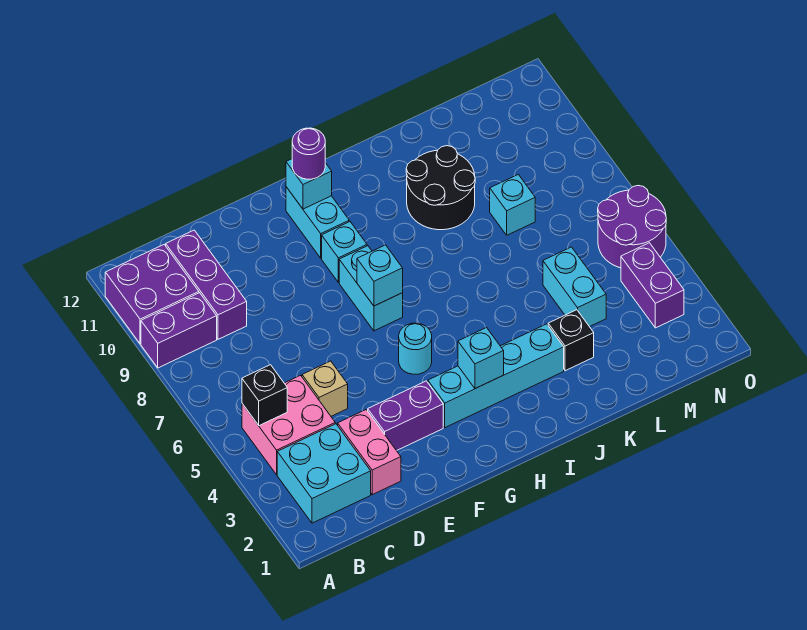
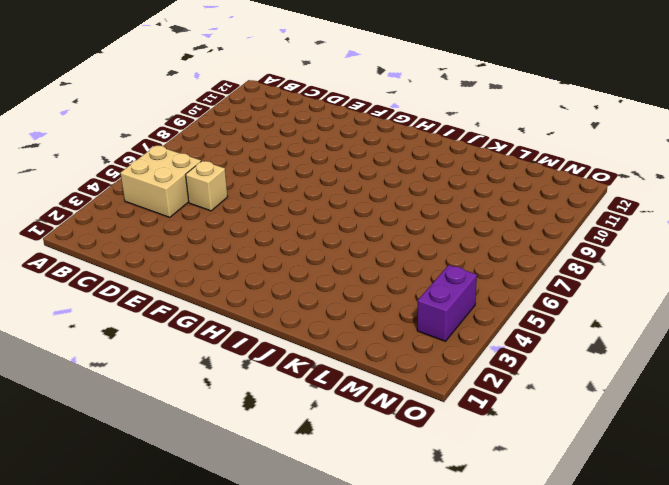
tan brick B4:C5 level 1 -> pink brick B4:C5 level 1
none -> purple brick A9:B9 level 1
none -> purple brick A10:B11 level 1
none -> cyan brick B2:C3 level 1

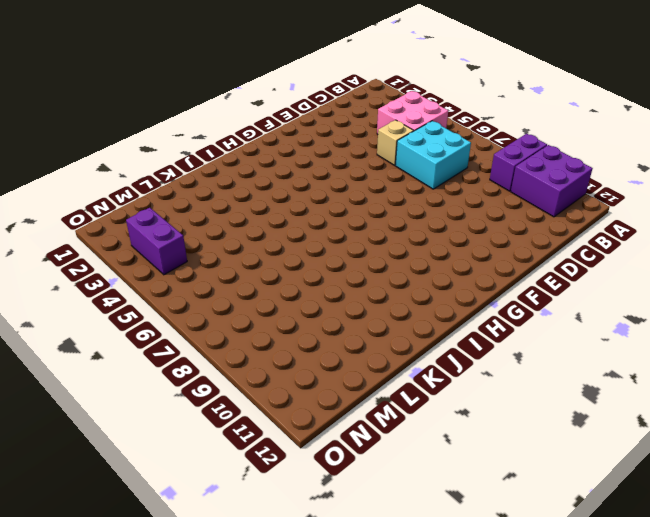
cyan brick C6:D7 level 1 -> cyan brick B2:C3 level 1
none -> purple brick C9:C11 level 1
none -> pink brick D2:D3 level 1
none -> purple brick E3:F3 level 1

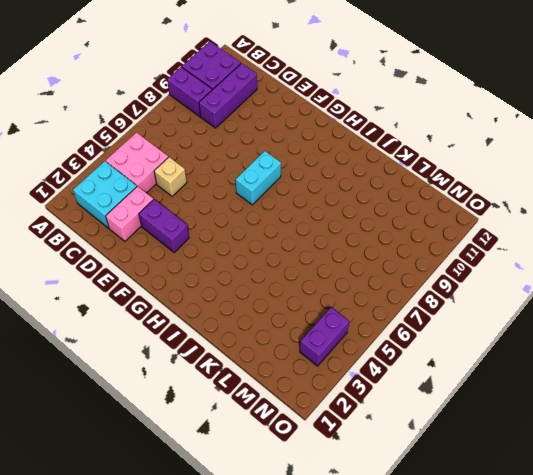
none -> cyan brick G3:J3 level 1
none -> cyan round brick G5 level 1
none -> cyan brick G9 level 1

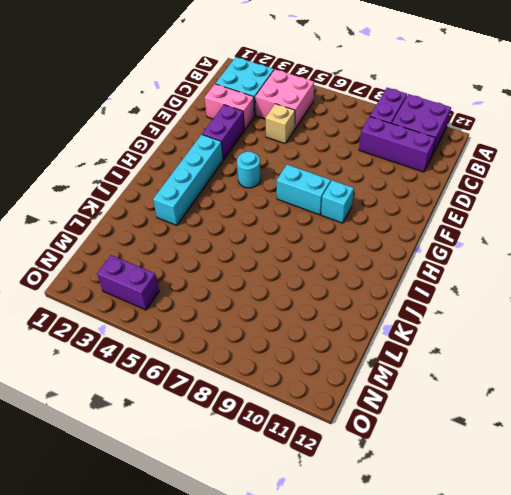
none -> cyan brick G10:G11 level 1
none -> black round brick J9:K10 level 1
none -> black brick K3 level 1

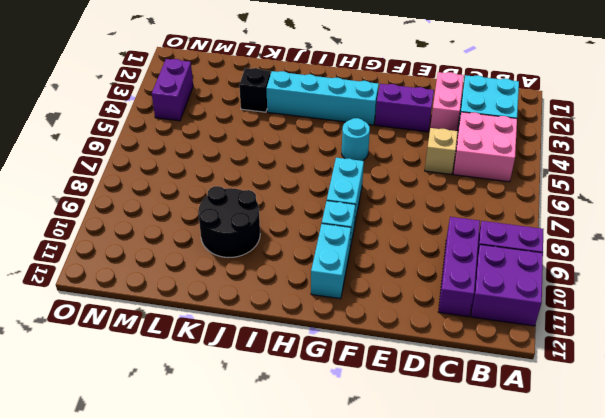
none -> cyan brick L4:L5 level 1
none -> cyan brick L8 level 1
none -> purple round brick N5:O6 level 1

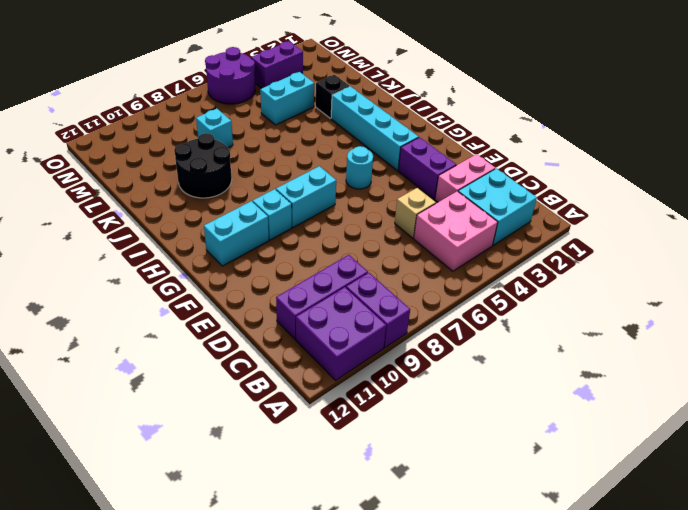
none -> black brick B5 level 2
none -> cyan brick G7 level 2
none -> cyan brick G11 level 2

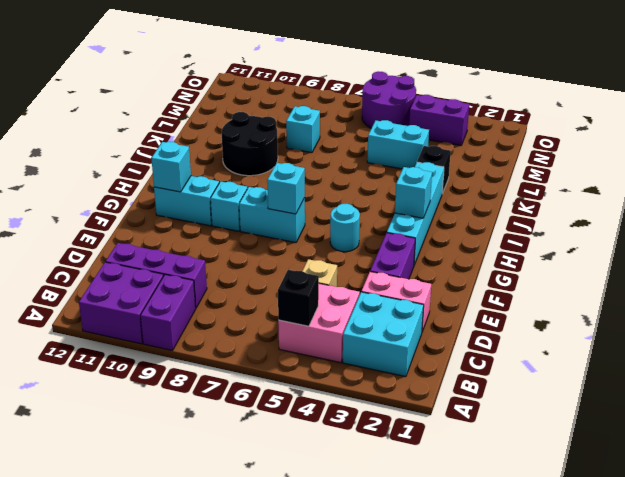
none -> purple round brick G11 level 3

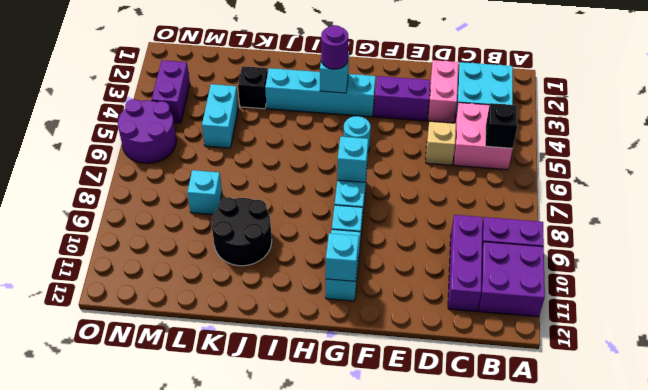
purple round brick H3 level 3 -> purple round brick G11 level 3

